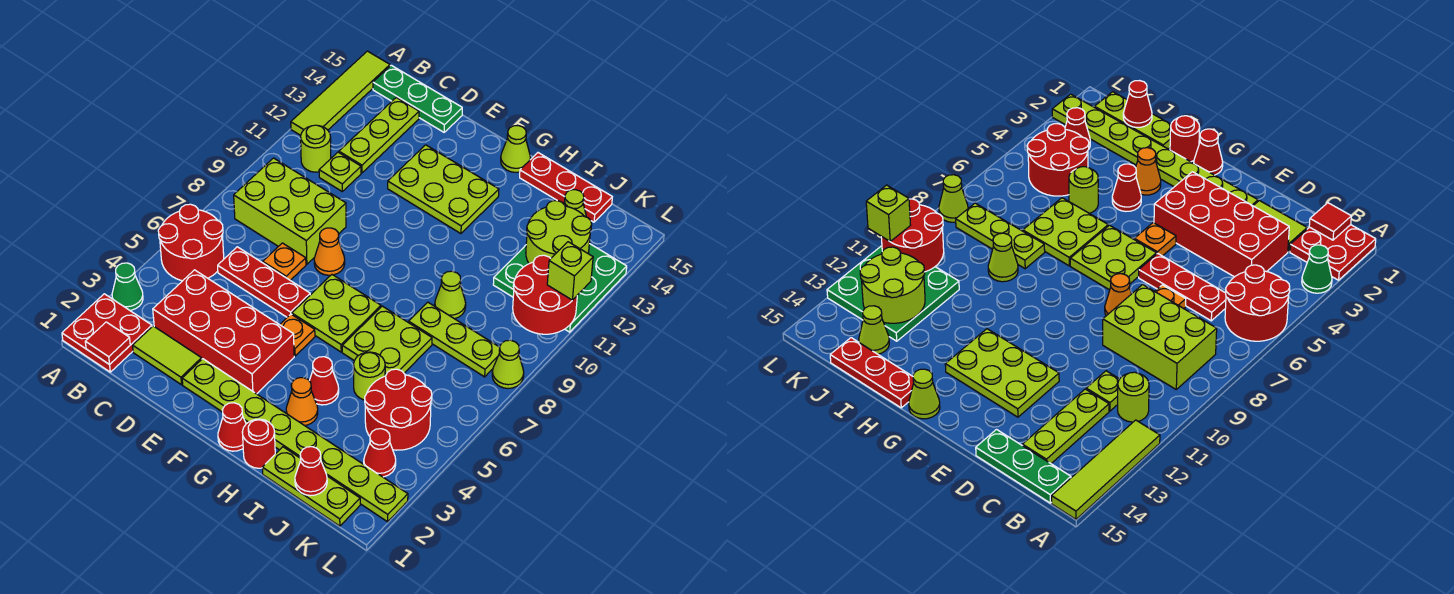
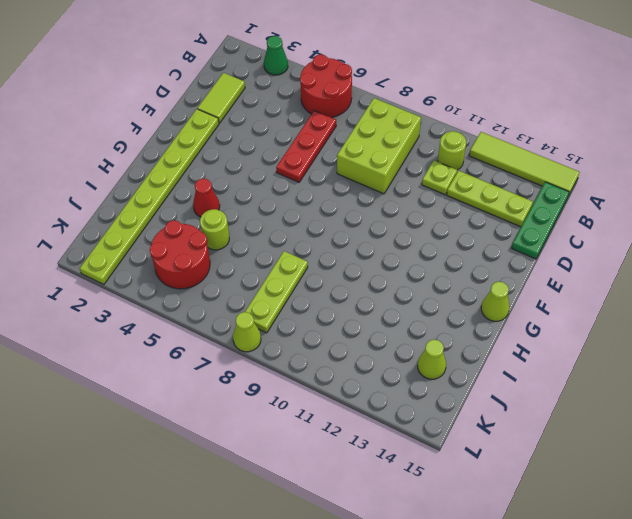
none -> red plate A1:B2 level 1
none -> red brick C3:F4 level 1
none -> orange plate D7 level 1
none -> orange cone E8 level 1

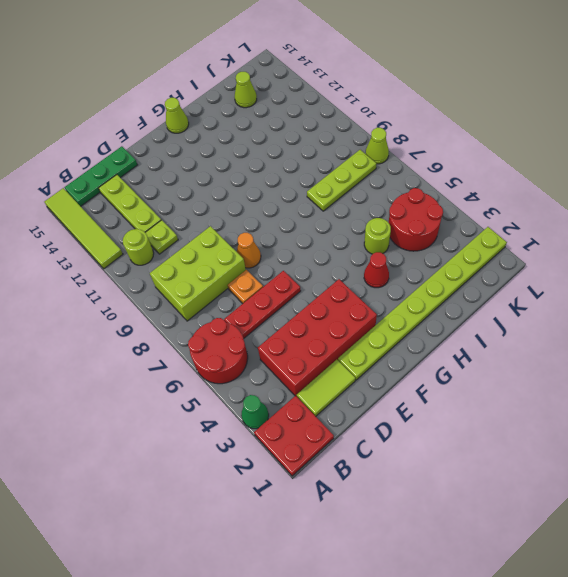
none -> lime plate E12:G13 level 1
none -> orange plate F5 level 1
none -> lime plate F6:G7 level 1
none -> red cone G1 level 1

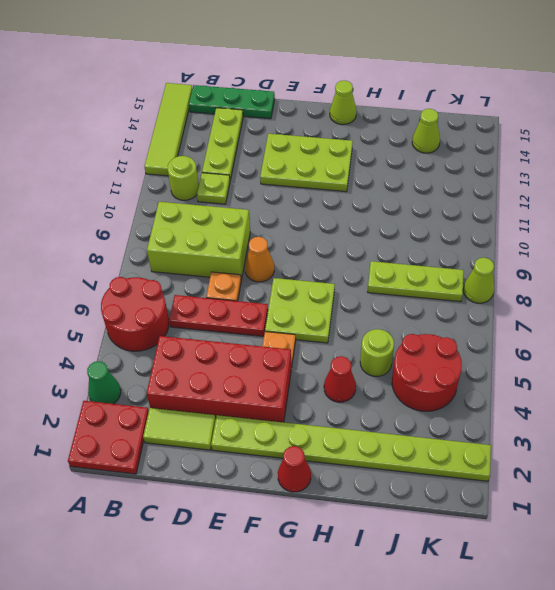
none -> red round brick H1 level 1
none -> orange cone H3 level 1
none -> lime plate H6:I7 level 1
none -> red plate H15:J15 level 1

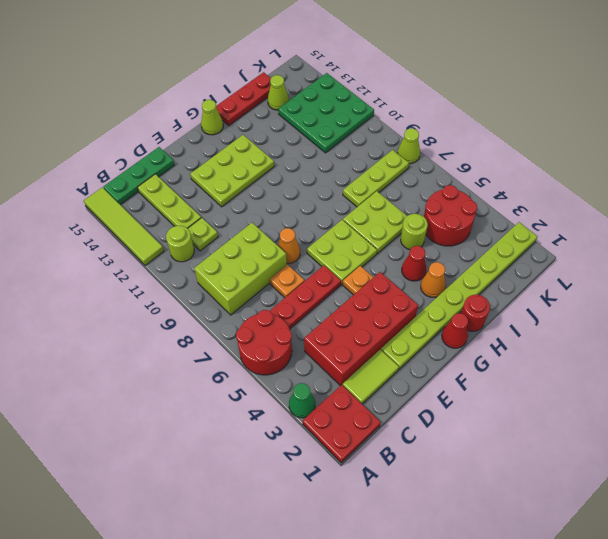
none -> lime plate I1:K1 level 1
none -> lime cone I9 level 1
none -> red cone K3 level 1
none -> red tile B1 level 2

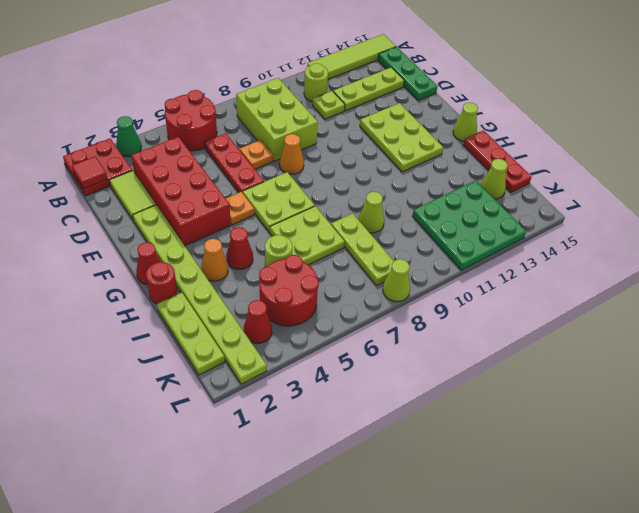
none -> red cone J1 level 2
none -> lime round brick J12:K13 level 2
none -> red round brick K10:L11 level 2
none -> lime brick L11 level 3

